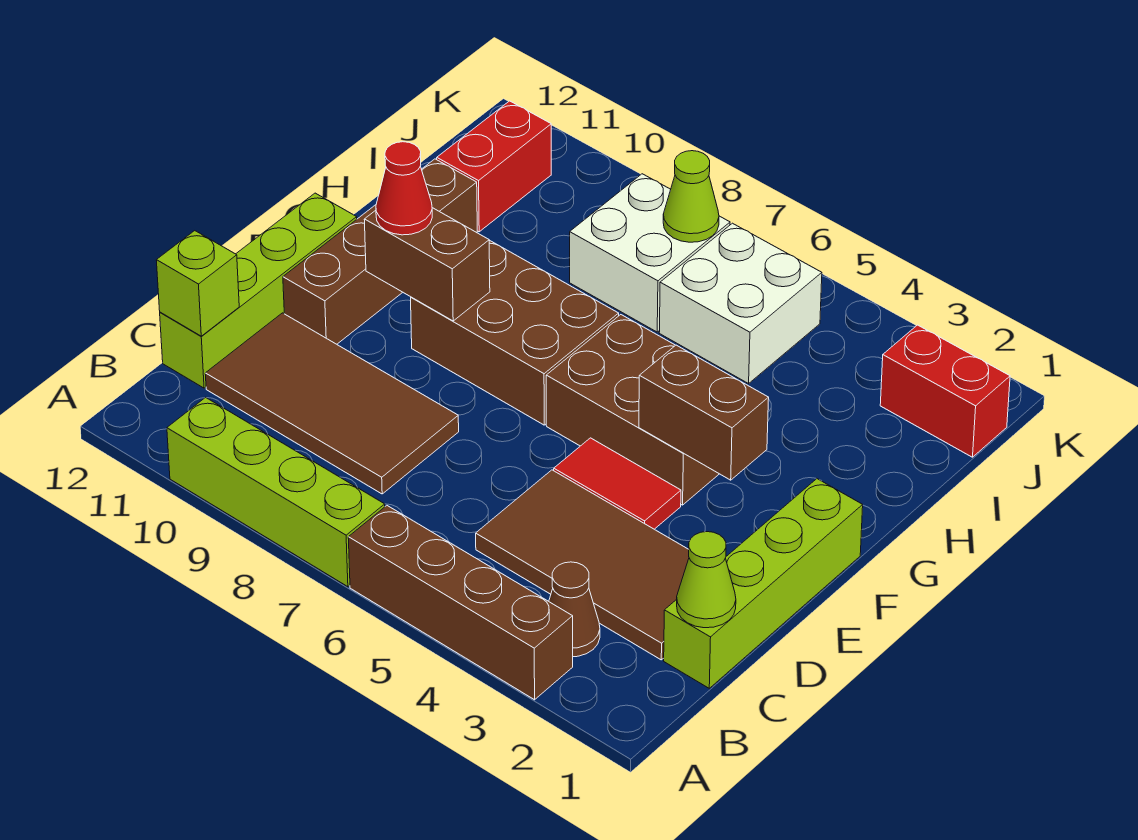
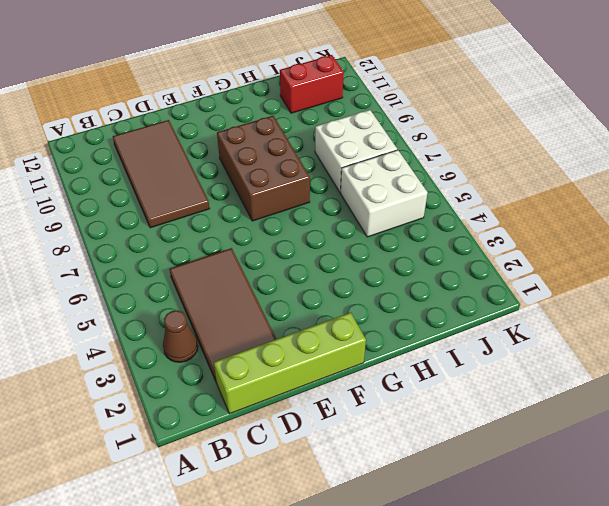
none -> brown brick A3:A6 level 1
none -> lime brick A7:A10 level 1
none -> lime brick C12:F12 level 1

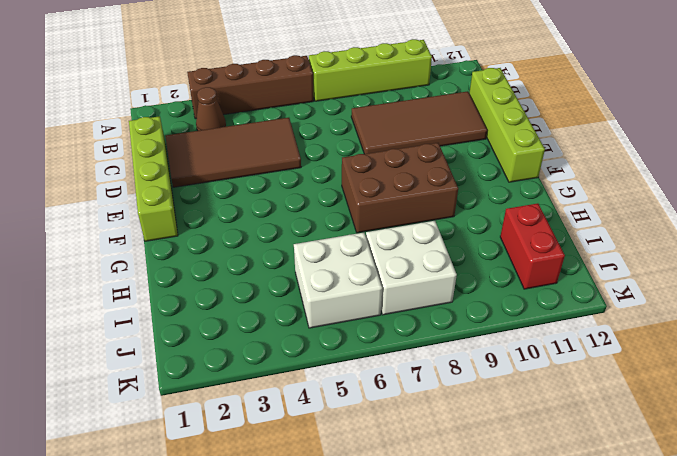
none -> red tile E4:E5 level 1
none -> brown brick E11:H11 level 1
none -> brown brick F4:G6 level 1

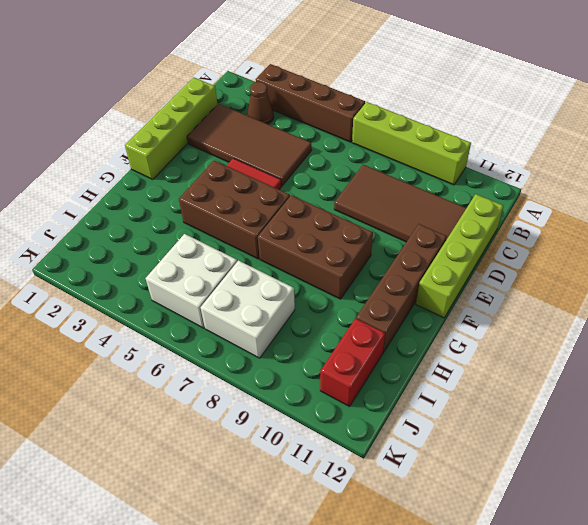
none -> red brick J1:J2 level 1
none -> lime cone C1 level 2
none -> lime brick C12 level 2

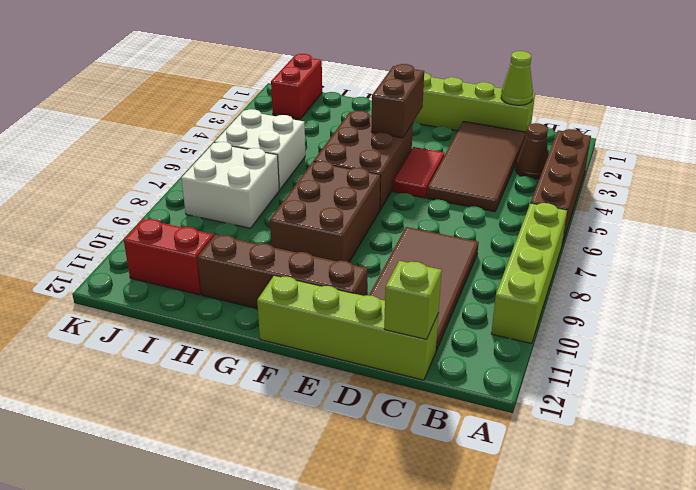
none -> brown brick F9:F10 level 2
none -> lime cone J7 level 2
none -> red cone F10 level 3

